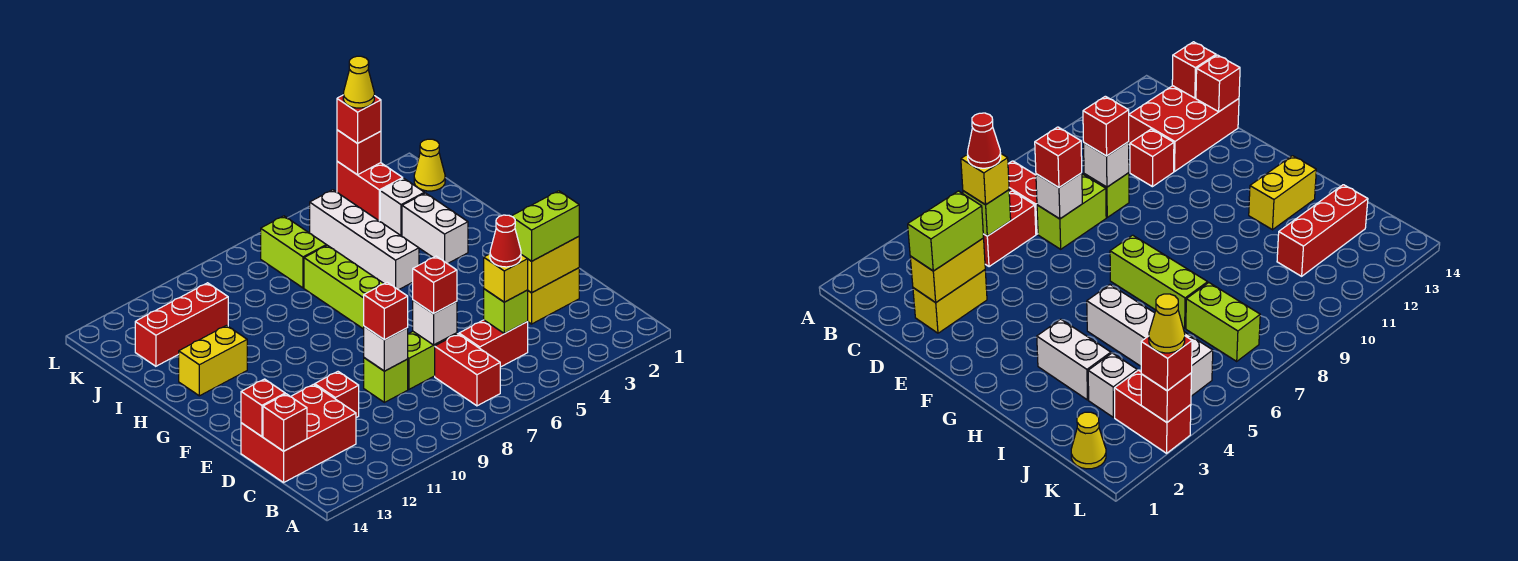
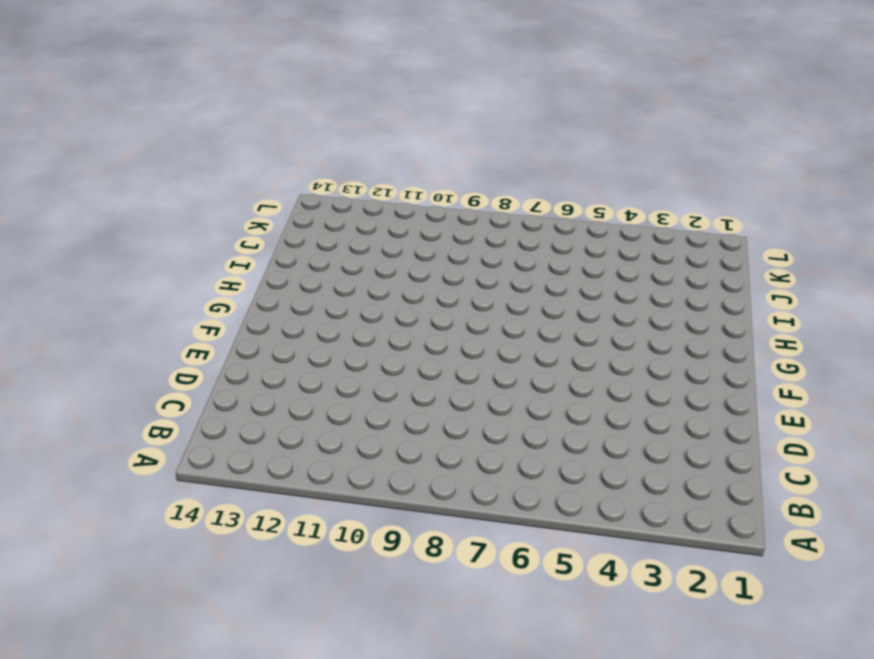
none -> red brick B7:C7 level 1
none -> red brick C5:C6 level 1
none -> red brick C12:D14 level 1
none -> yellow brick D2:D3 level 1

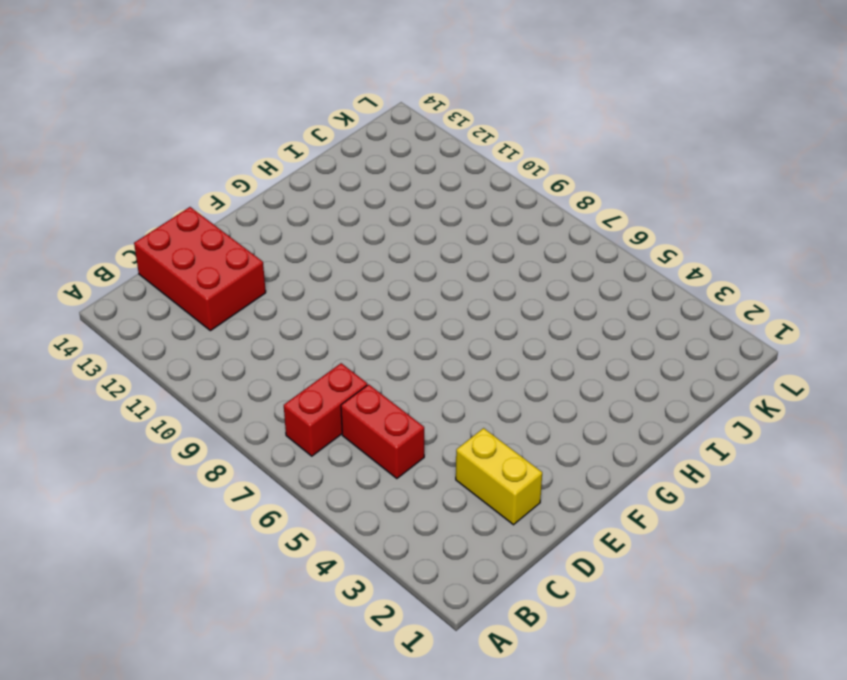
none -> lime brick D7:D8 level 1
none -> lime brick D9 level 1
none -> red brick D11 level 1
none -> lime brick G7:I7 level 1

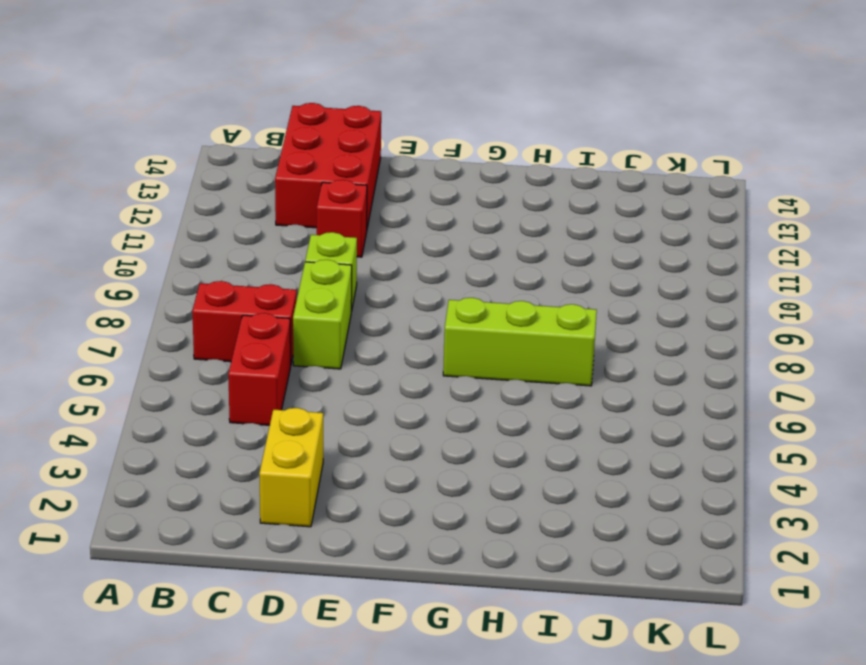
none -> white brick H3:I3 level 1
none -> white brick H5:K5 level 1
none -> yellow brick H12:H13 level 1
none -> white brick J3 level 1

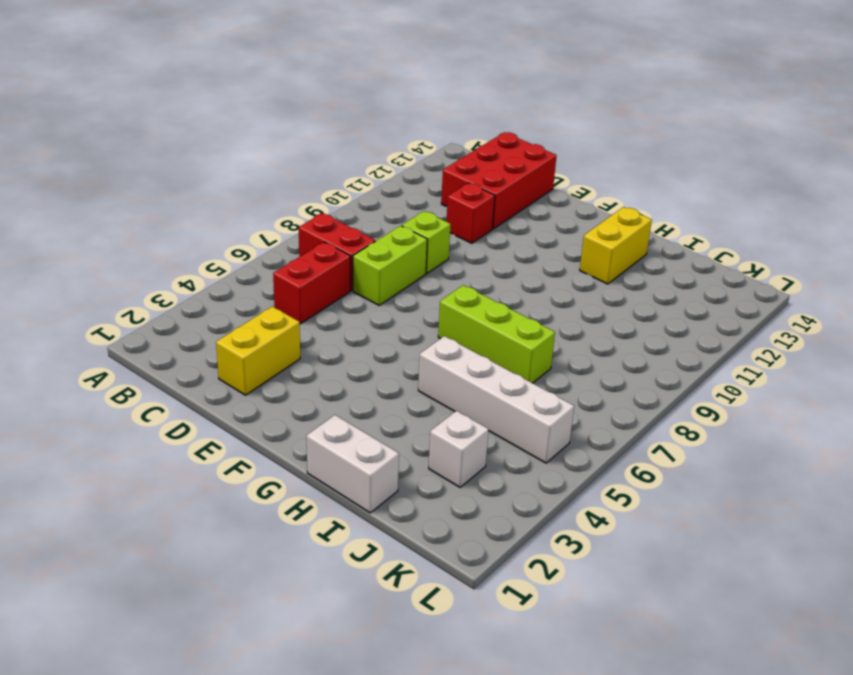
white brick H1:I1 level 1 -> white brick H3:I3 level 1
none -> lime brick J7:K7 level 1
none -> red brick J11:J13 level 1
none -> yellow cone K1 level 1
none -> red brick K3:L3 level 1

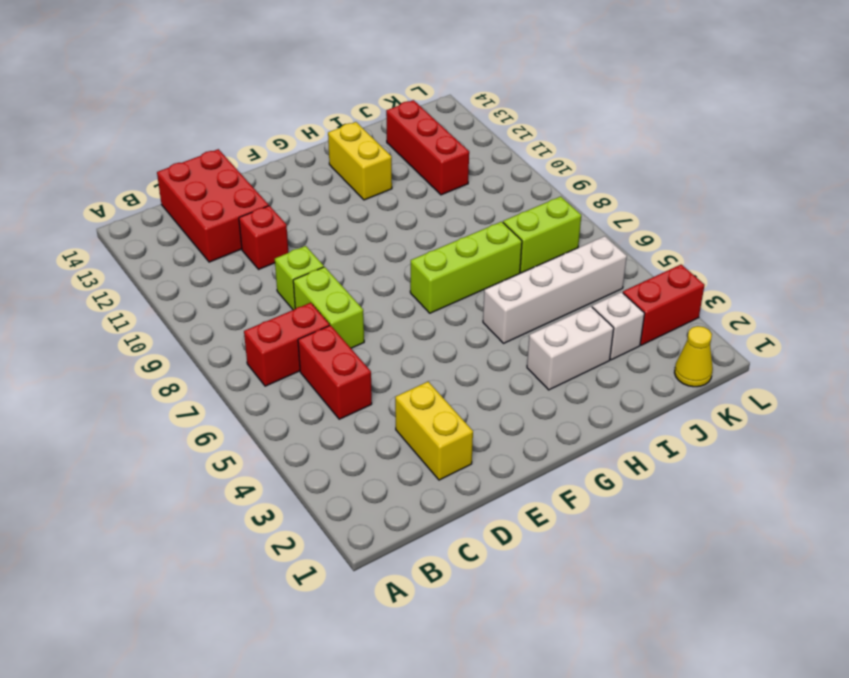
none -> lime brick C5 level 2
none -> red brick C14 level 2
none -> yellow brick D2:D3 level 2
none -> white brick D7 level 2

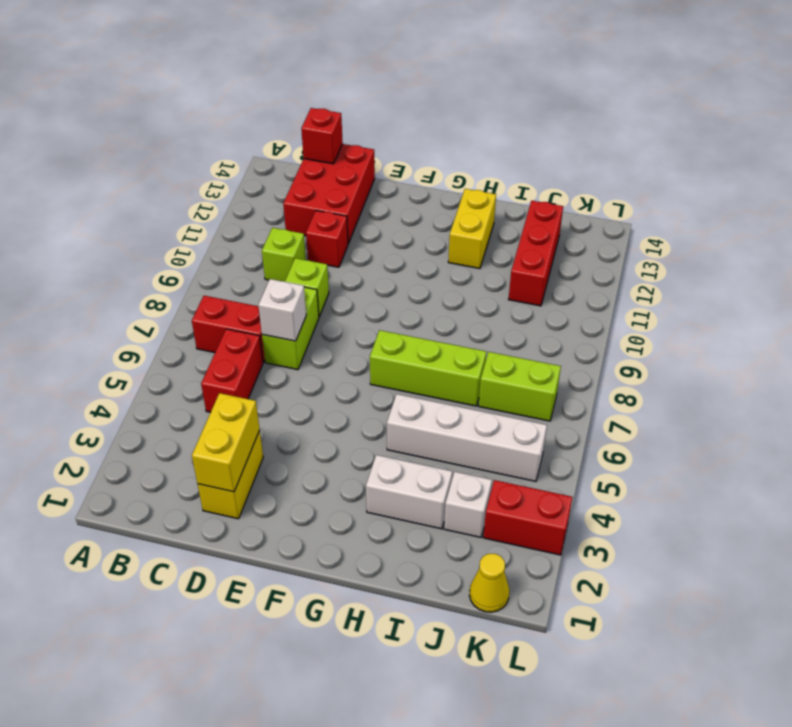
lime brick C10 level 1 -> lime brick C5 level 2
none -> white brick D9 level 2
none -> red brick D14 level 2
none -> red brick L3 level 2
none -> yellow brick C5 level 3

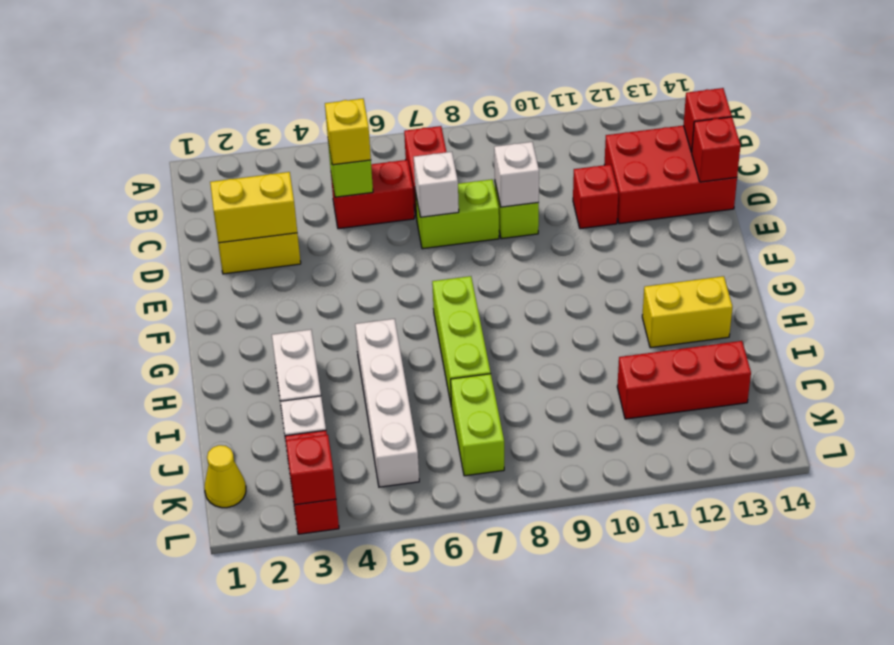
none -> lime brick D2:D3 level 3
none -> red brick D7 level 3
none -> red brick D9 level 3
none -> red brick L3 level 3

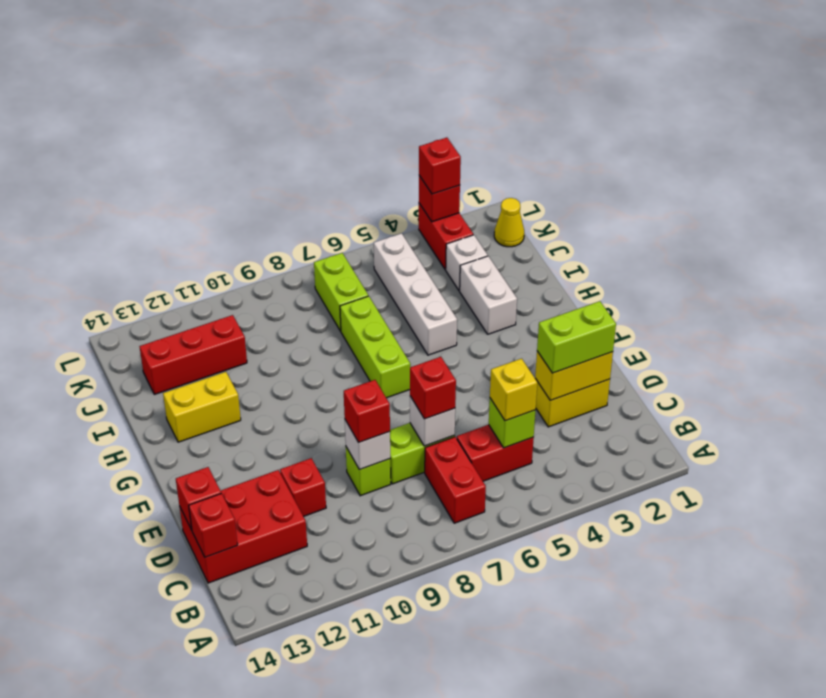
none -> red cone C5 level 4
none -> yellow cone L3 level 4

